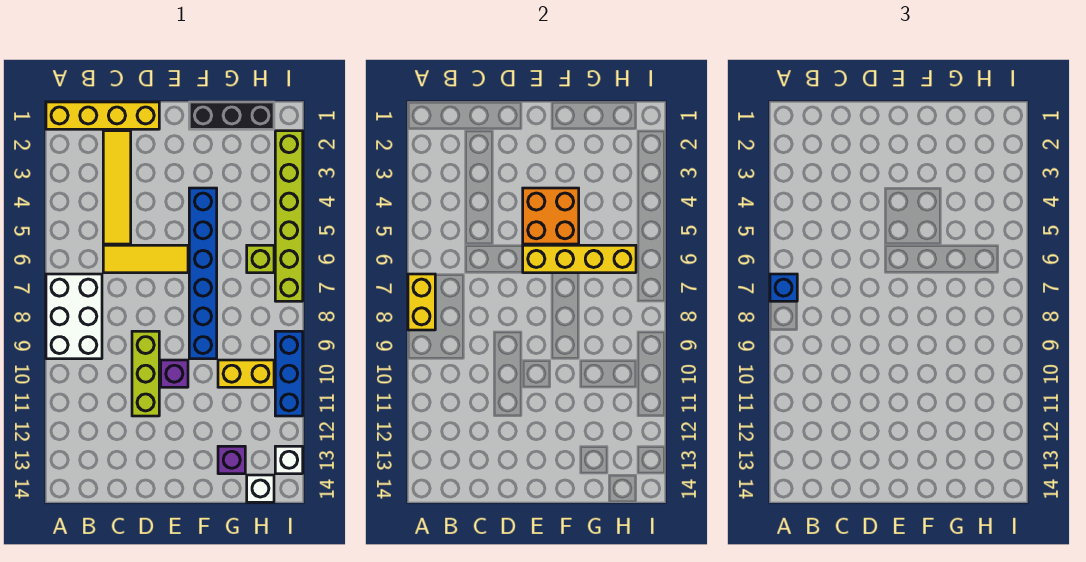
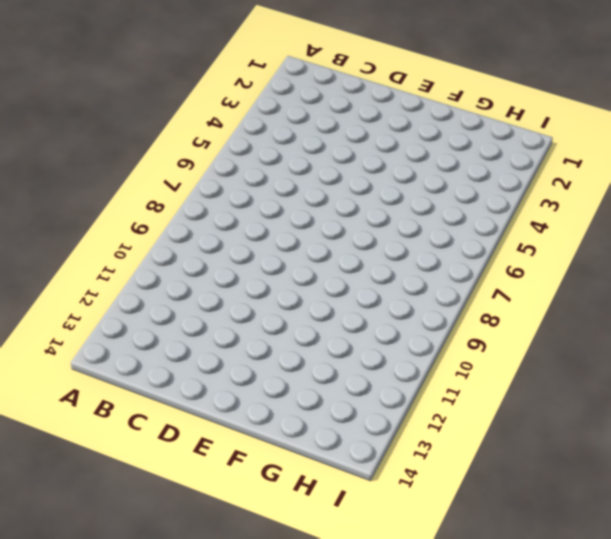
none -> yellow brick A1:D1 level 1
none -> white brick A7:B9 level 1
none -> yellow tile C2:C5 level 1

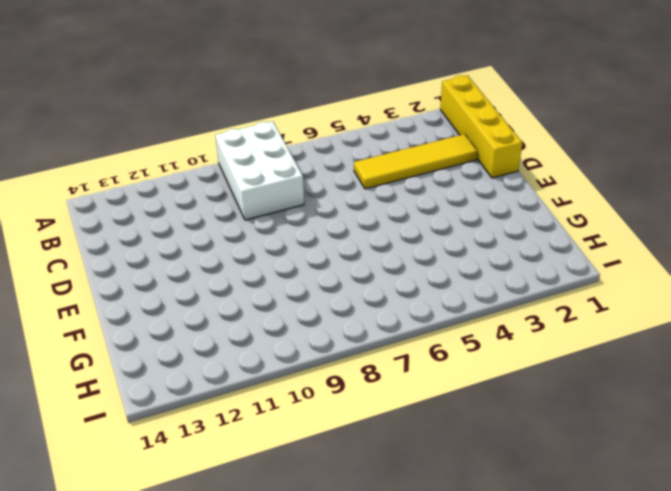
white brick A8:C9 level 1 -> white brick A7:B9 level 1
none -> yellow tile C6:E6 level 1
none -> lime brick D9:D11 level 1
none -> purple brick E10 level 1

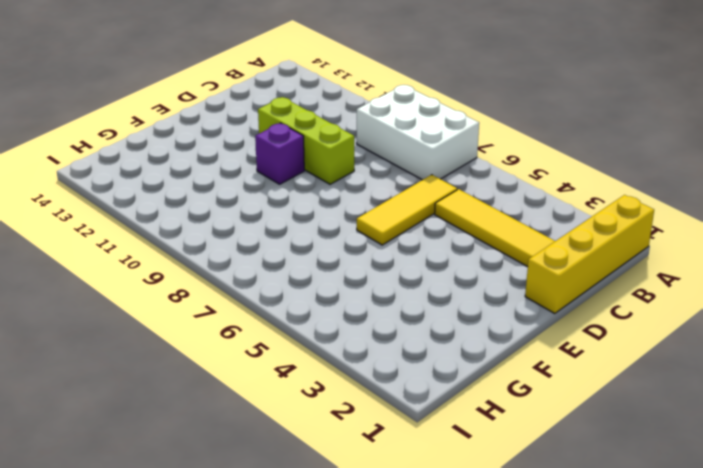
none -> black brick F1:H1 level 1
none -> blue brick F4:F9 level 1
none -> yellow brick G10:H10 level 1

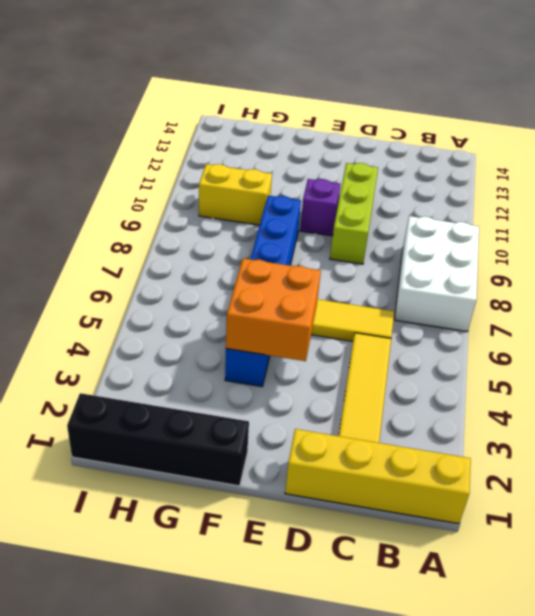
black brick F1:I1 level 1 -> black brick F1:H1 level 1
none -> purple brick G13 level 1
none -> lime brick H6 level 1
none -> white brick H14 level 1

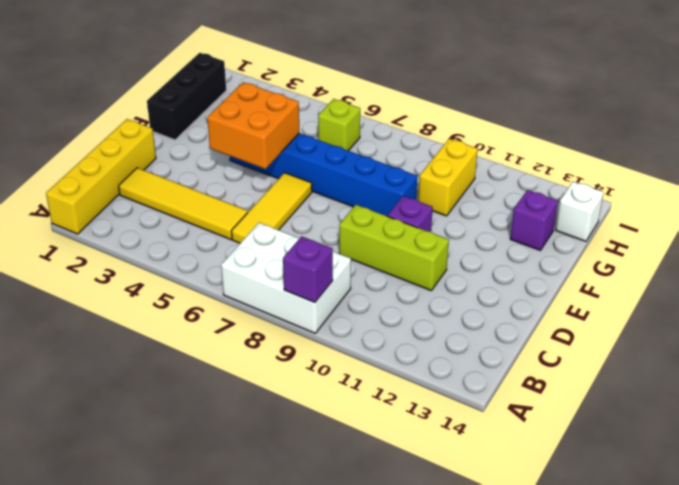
purple brick A9 level 2 -> none
none -> lime brick I2:I7 level 1
none -> blue brick I9:I11 level 1
none -> white brick I13 level 1

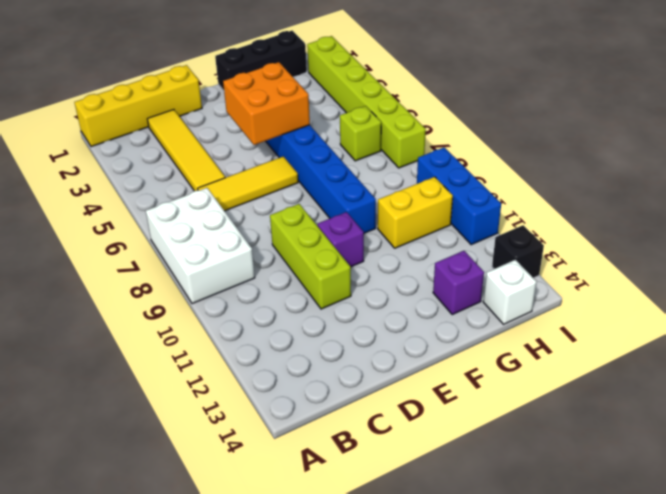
black brick I13 level 1 -> white brick I13 level 1
none -> yellow brick A7:A8 level 2
none -> yellow brick E6:H6 level 2
none -> blue brick A7 level 3

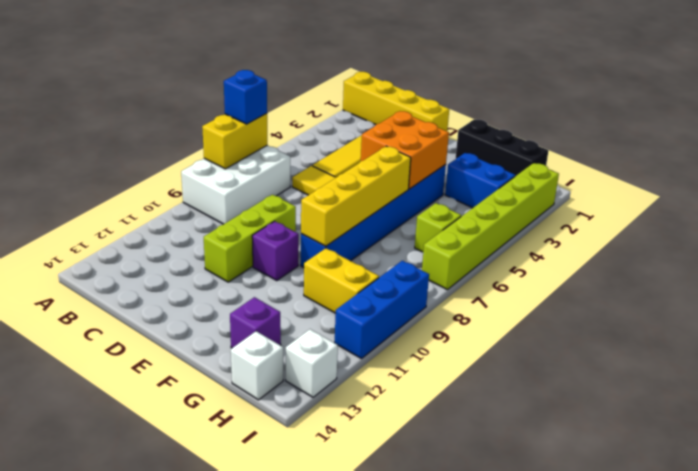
yellow brick F6:F9 level 2 -> yellow brick E6:H6 level 2
blue brick G3:H3 level 1 -> none

